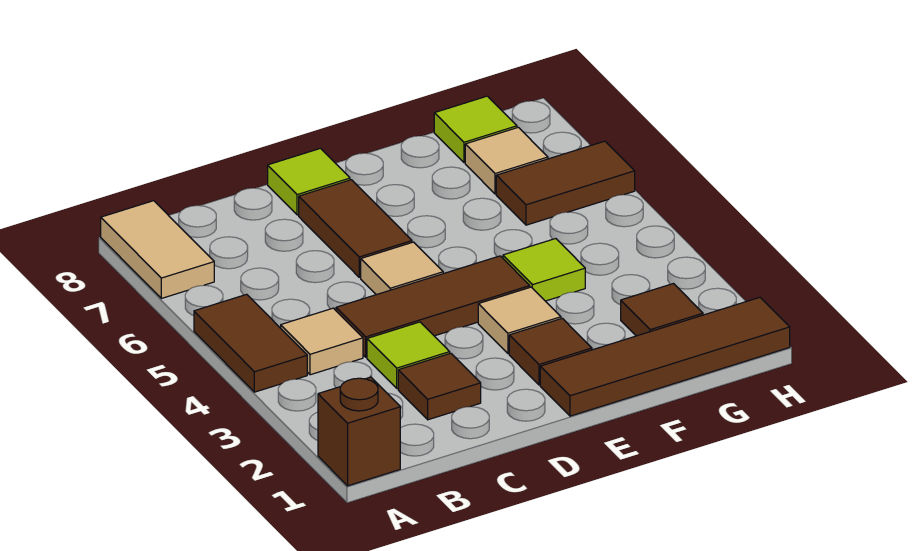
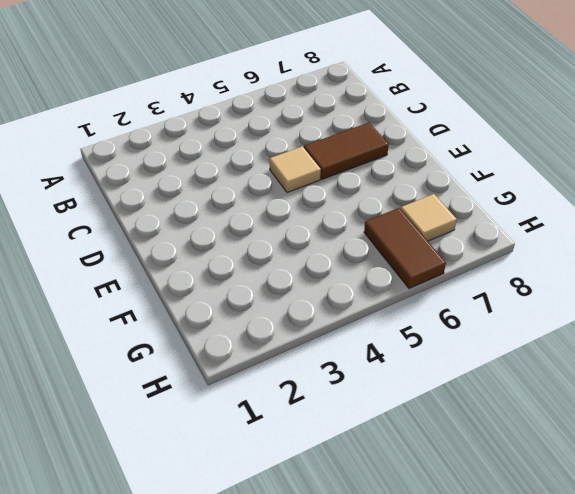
none -> brown brick A1 level 1
none -> brown tile A4:A5 level 1
none -> tan tile A7:A8 level 1

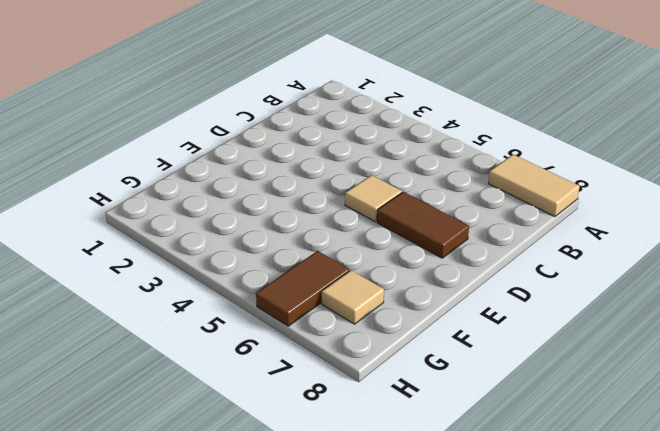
none -> brown brick A1 level 1
none -> brown tile A4:A5 level 1
none -> tan tile B4 level 1

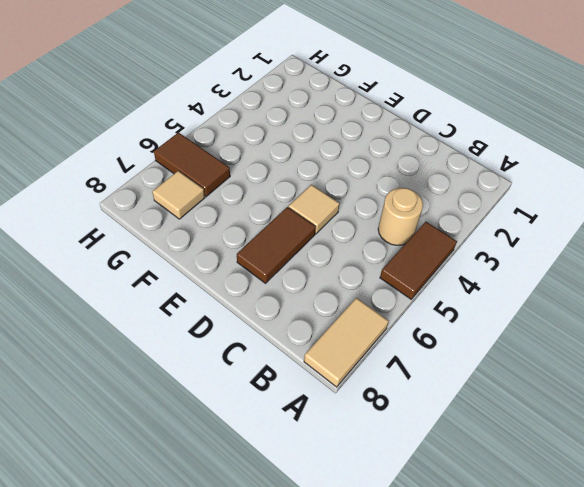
tan round brick B4 level 1 -> tan tile B4 level 1
none -> brown brick A1 level 1
none -> brown tile C2 level 1
none -> lime tile C3 level 1

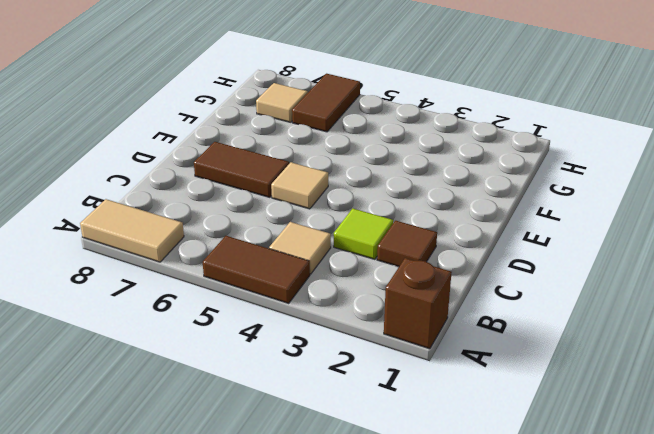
none -> brown tile C4:E4 level 1
none -> lime tile D8 level 1
none -> brown tile E1:H1 level 1

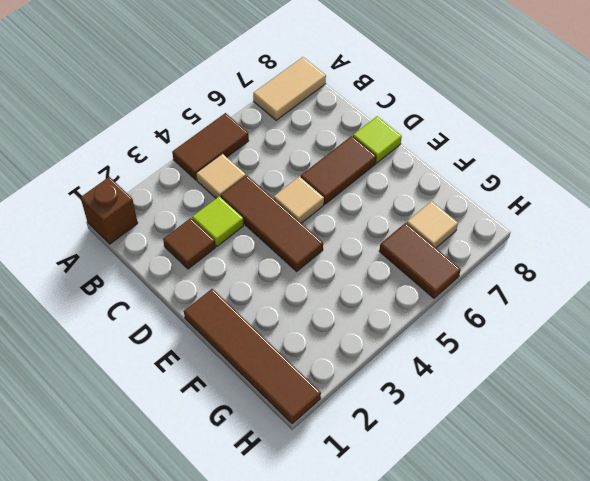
none -> brown tile E2 level 1
none -> tan tile E3 level 1
none -> lime tile F4 level 1

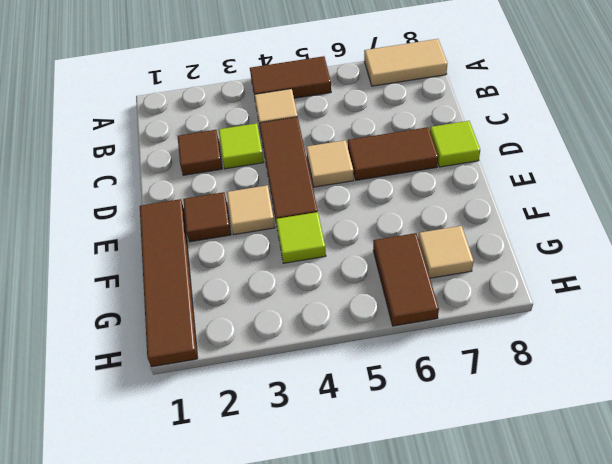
none -> brown brick A1 level 1
none -> brown tile G2 level 1
none -> lime tile G8 level 1

